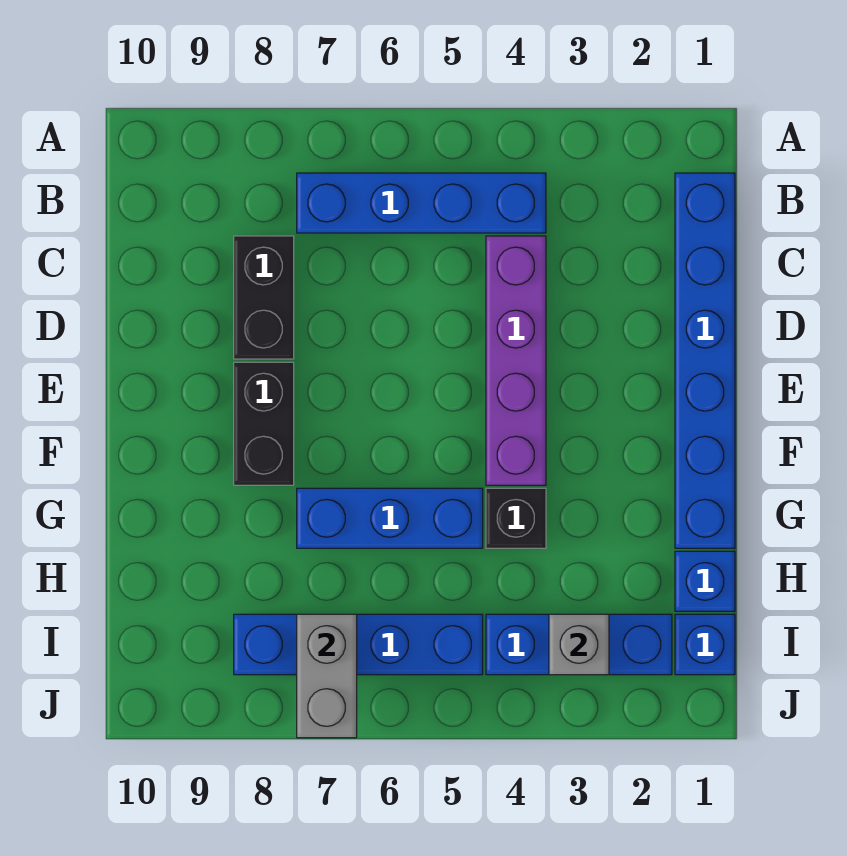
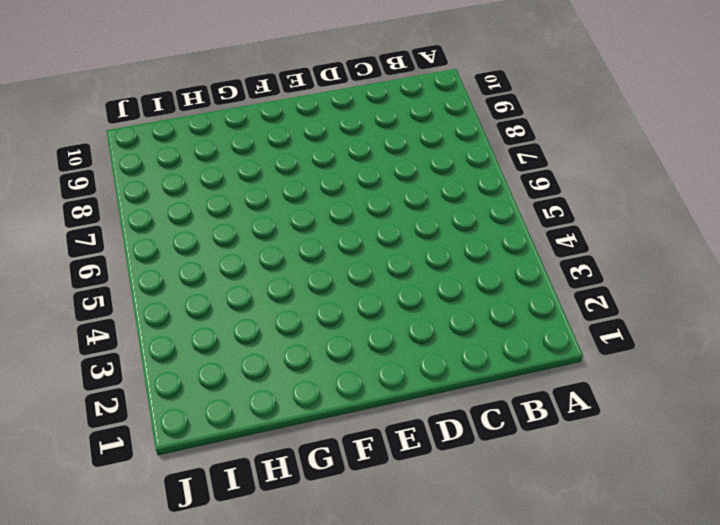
none -> blue brick B1:G1 level 1
none -> blue brick B4:B7 level 1
none -> purple brick C4:F4 level 1

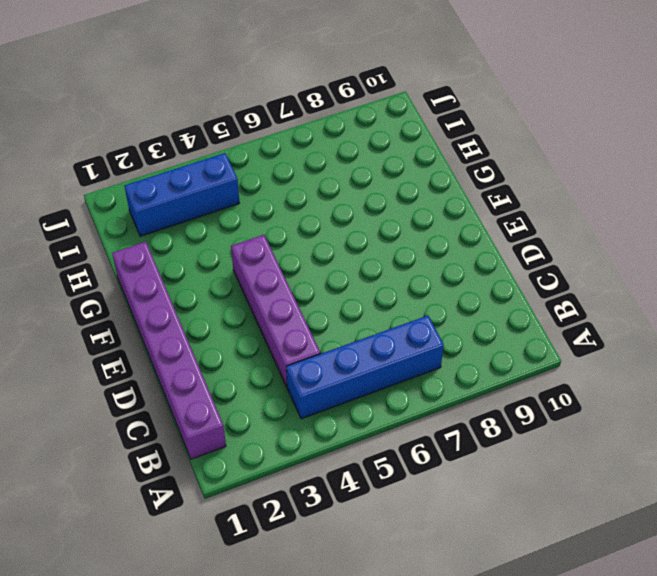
purple brick B1:G1 level 1 -> blue brick B1:G1 level 1
none -> black brick C8:D8 level 1
none -> black brick E8:F8 level 1
none -> black brick G4 level 1

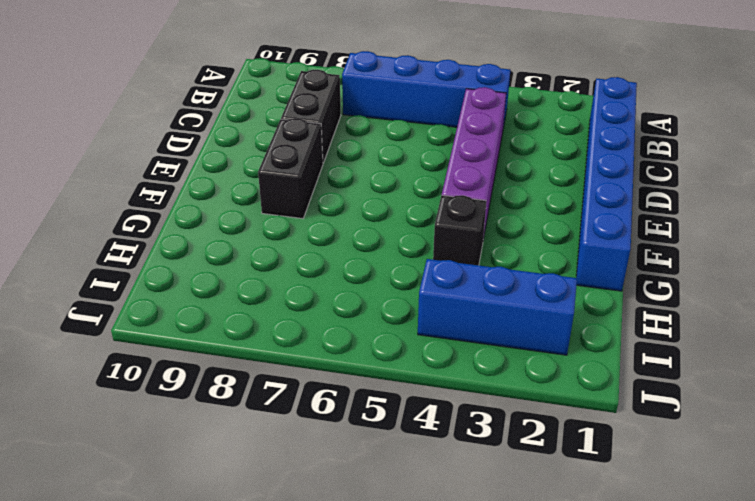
none -> blue brick G5:G7 level 1
none -> blue brick H1 level 1
none -> blue brick I1 level 1

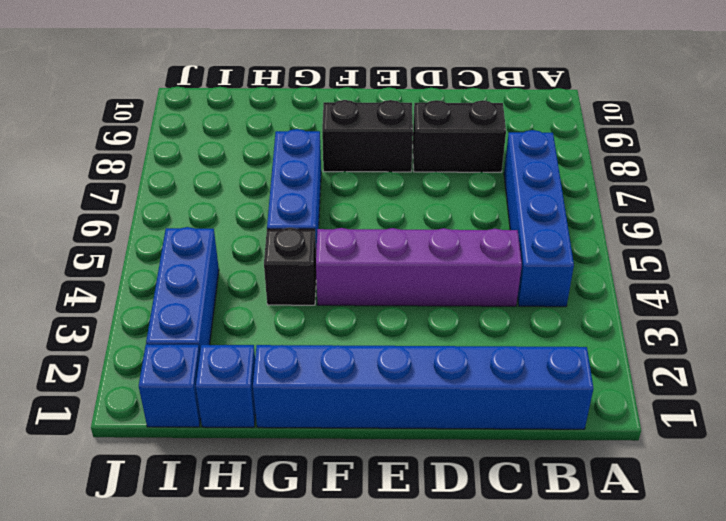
none -> blue brick I5:I8 level 1
none -> grey brick I3 level 2
none -> grey brick I7:J7 level 2

